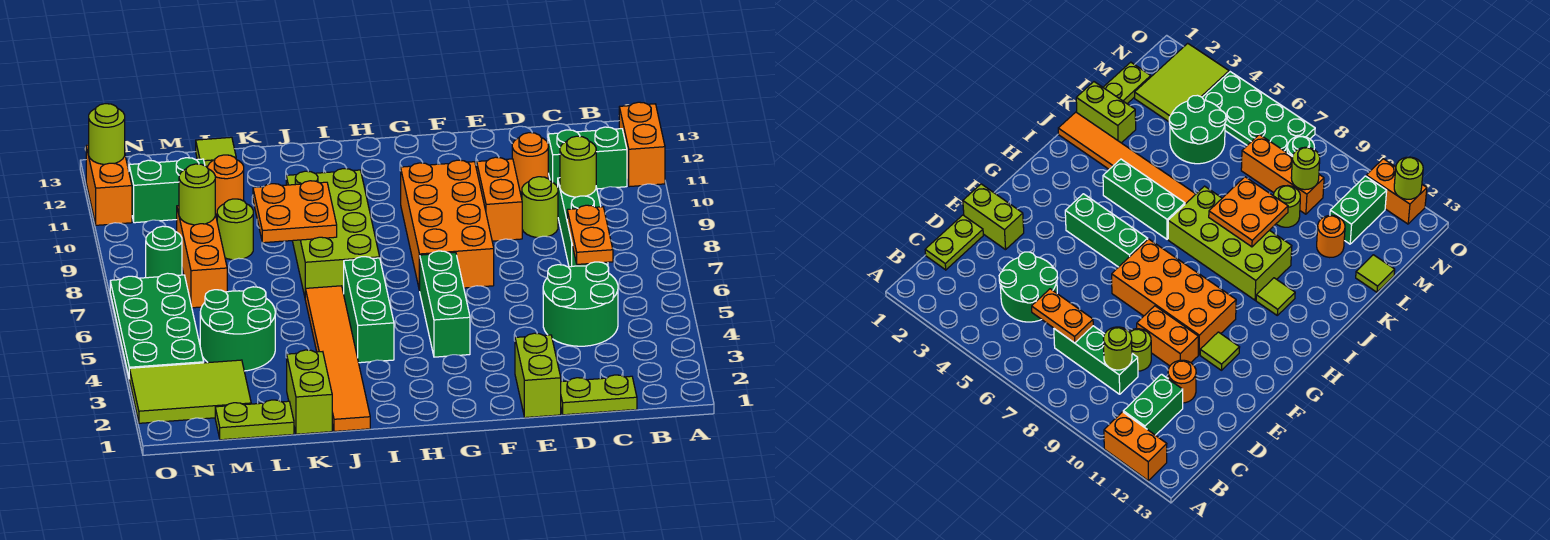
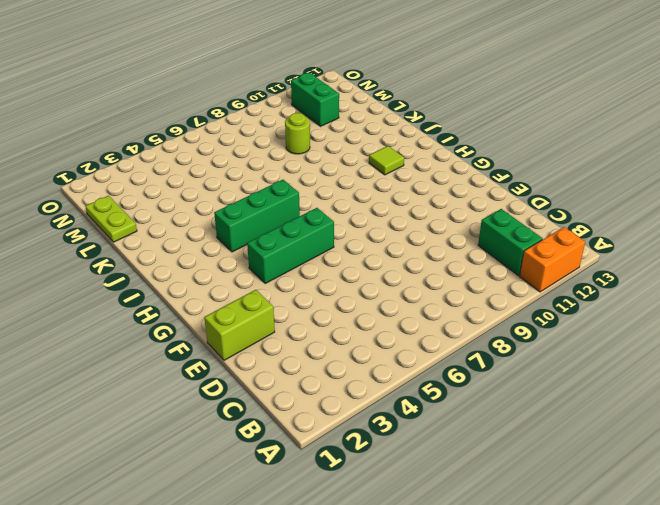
none -> lime plate C1:D1 level 1
none -> green round brick C4:D5 level 1
none -> green brick C7:C9 level 1
none -> lime round brick D9 level 1

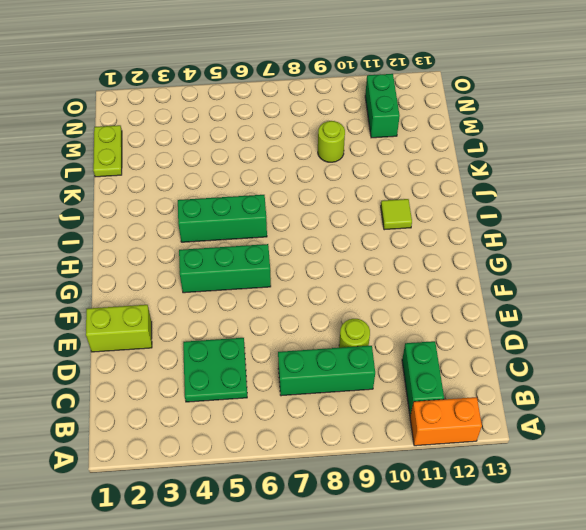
green plate C4:D5 level 1 -> green round brick C4:D5 level 1
none -> lime plate C1:D1 level 1
none -> orange round brick D11 level 1
none -> orange brick E9:E10 level 1
none -> orange brick F7:G10 level 1

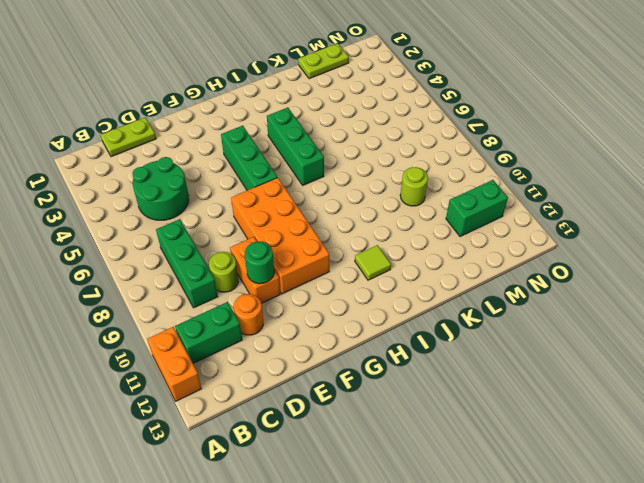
green round brick E10 level 2 -> green round brick N8 level 1
none -> lime brick E1:E2 level 1
none -> lime tile F11 level 1
none -> lime brick I7:J10 level 1
none -> orange tile J1:J6 level 1

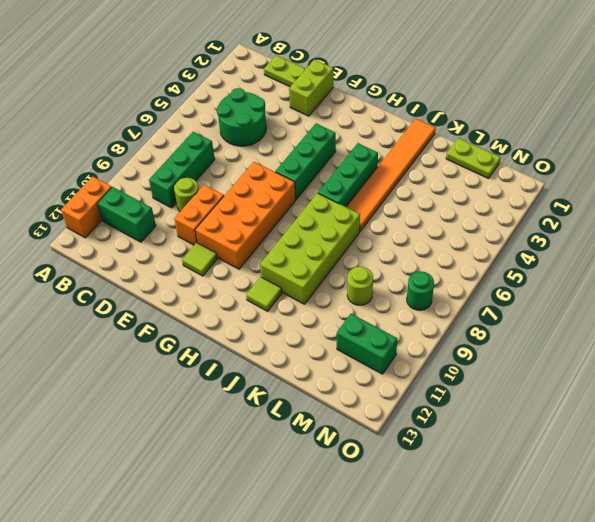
none -> orange round brick D11 level 1
none -> lime brick K1:K2 level 1
none -> green round brick L4:M5 level 1
none -> orange round brick L11 level 1

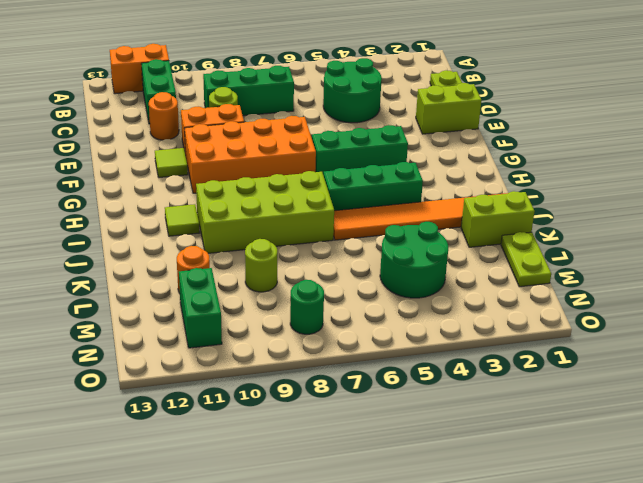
none -> lime tile L13 level 1
none -> lime tile M2:O3 level 1
none -> orange brick M7:M9 level 1
none -> green plate N4:O7 level 1

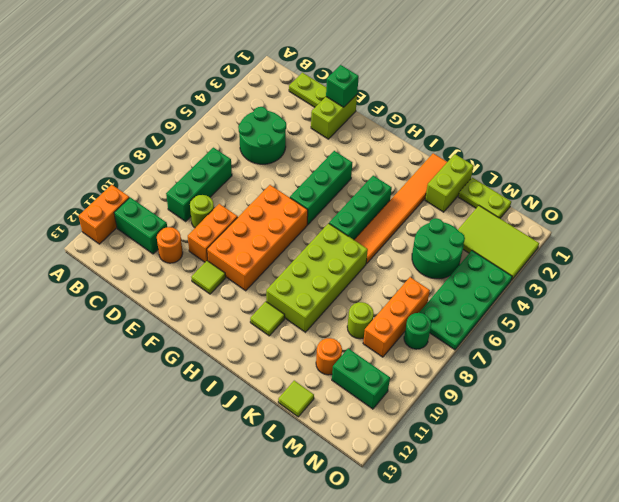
green brick E1 level 2 -> none
none -> orange brick O11:O12 level 1
none -> orange plate C6:C7 level 2
none -> lime round brick C9 level 2
none -> orange plate J8:K9 level 2

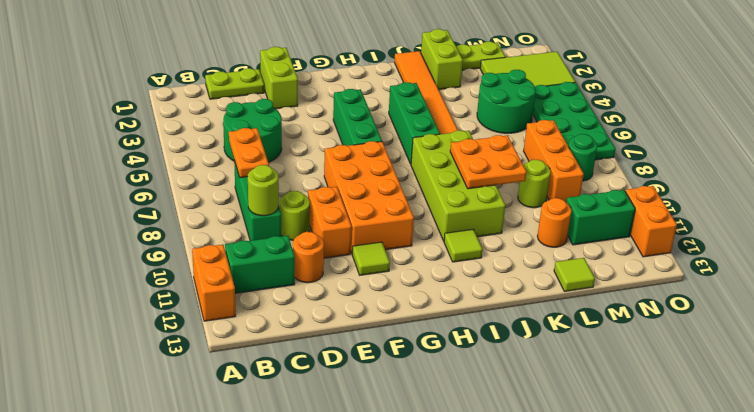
none -> lime round brick M9 level 2
none -> lime round brick O12 level 2

